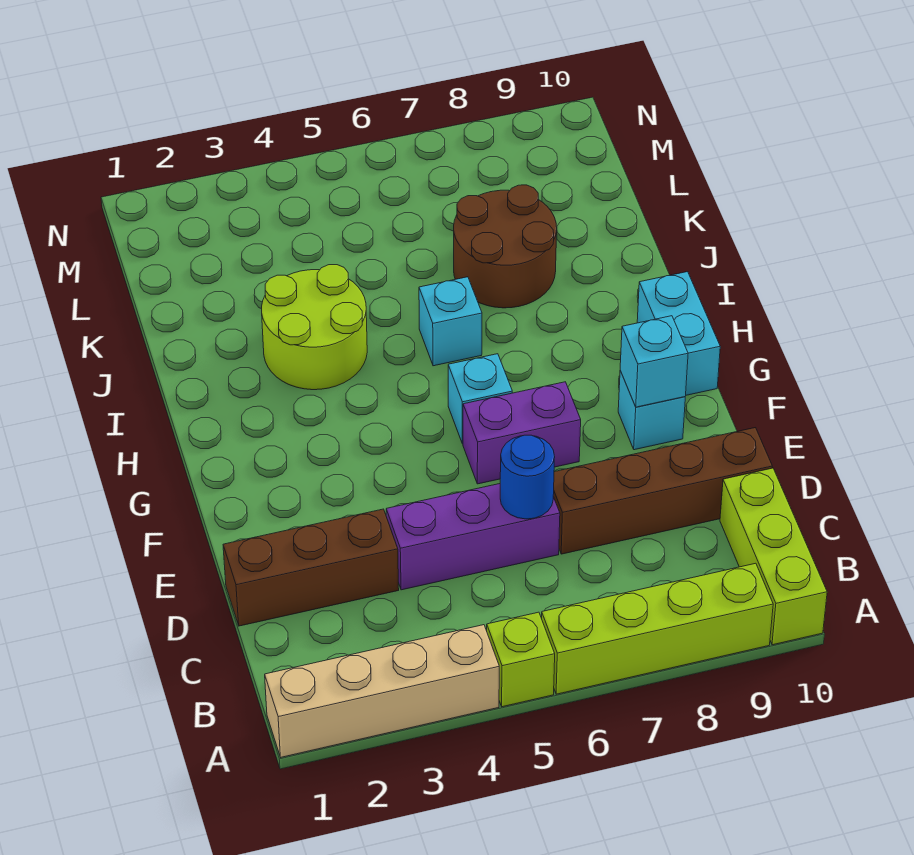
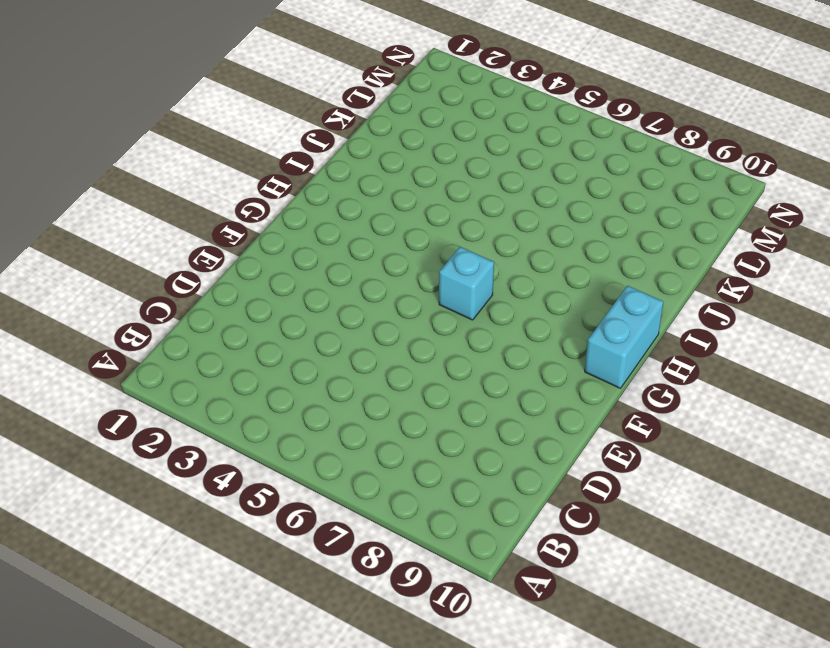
none -> tan brick A1:A4 level 1
none -> lime brick A5 level 1
none -> lime brick A6:A9 level 1

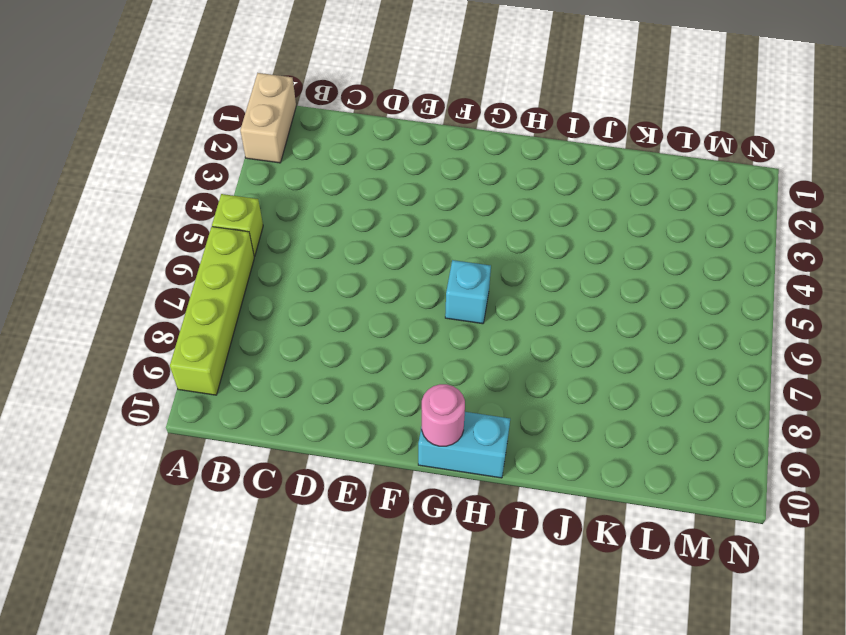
tan brick A1:A2 level 1 -> tan brick A1:A4 level 1
pink round brick G10 level 2 -> none
none -> lime brick A10:C10 level 1
none -> brown brick D1:D3 level 1
none -> purple brick D4:D6 level 1

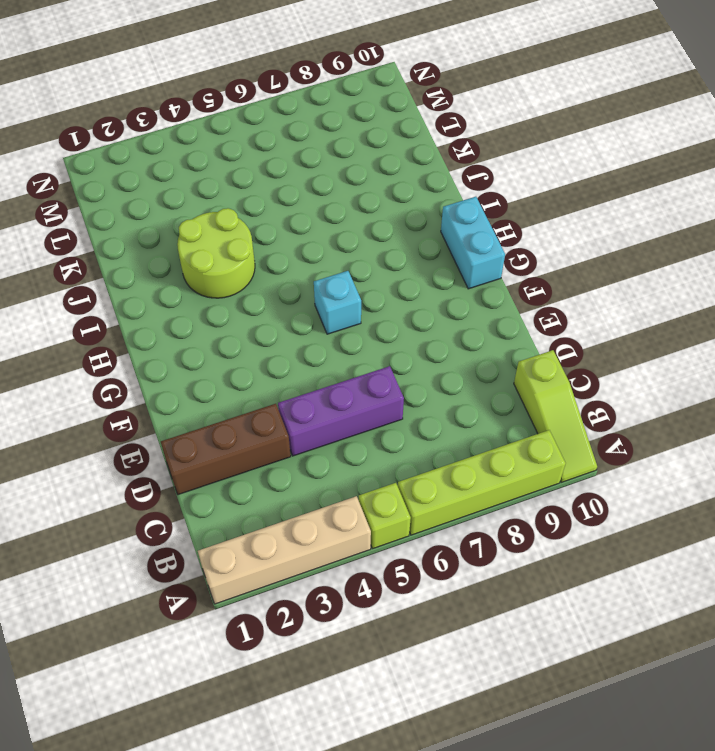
lime slope A10:C10 level 1 top C -> lime brick A10:C10 level 1
none -> brown brick D7:D10 level 1
none -> purple brick F6:F7 level 1
none -> cyan brick F9 level 1

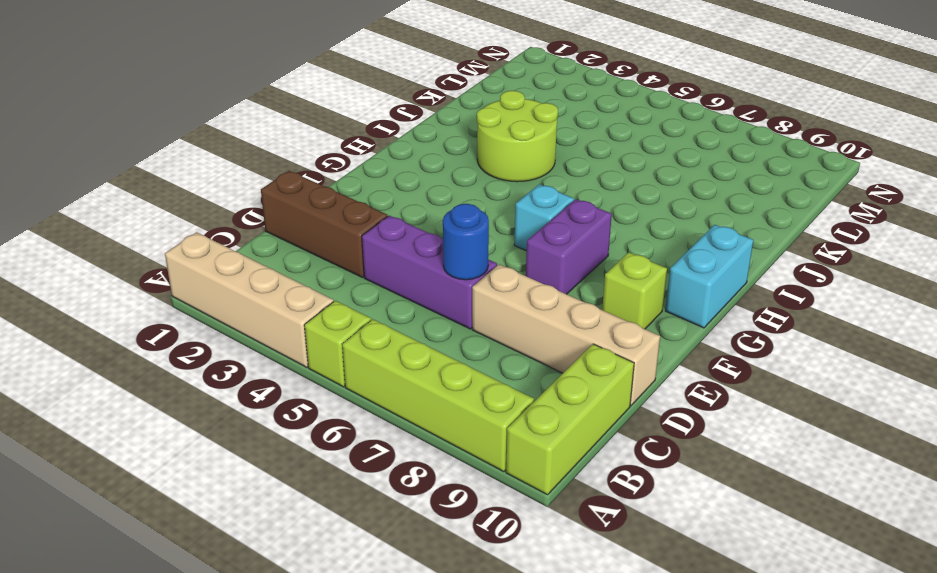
tan brick D7:D10 level 1 -> brown brick D7:D10 level 1
purple brick F7:G7 level 1 -> purple brick F6:F7 level 1
lime brick F9 level 1 -> cyan brick F9 level 1
none -> cyan brick I6 level 1
none -> brown round brick J7:K8 level 1
none -> cyan brick F9 level 2

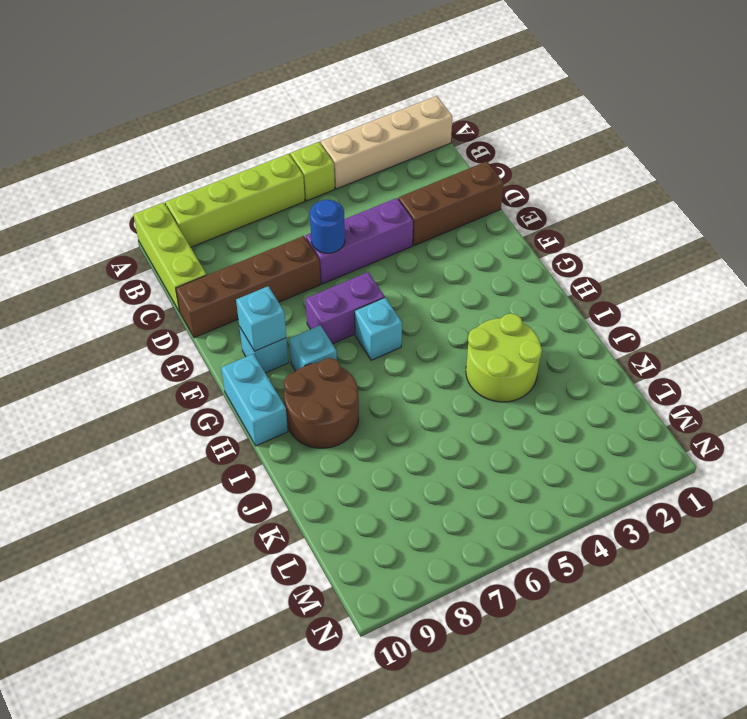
cyan brick G8 level 1 -> cyan brick I6 level 1
brown round brick H8:I9 level 1 -> brown round brick J7:K8 level 1

